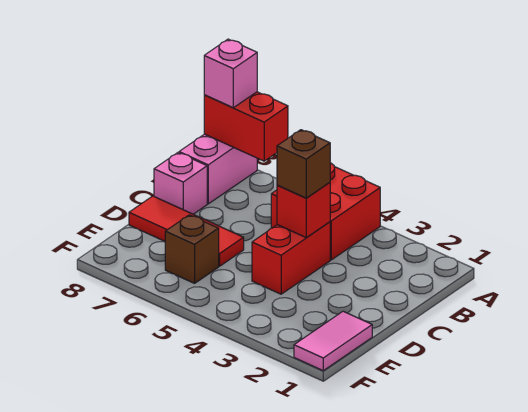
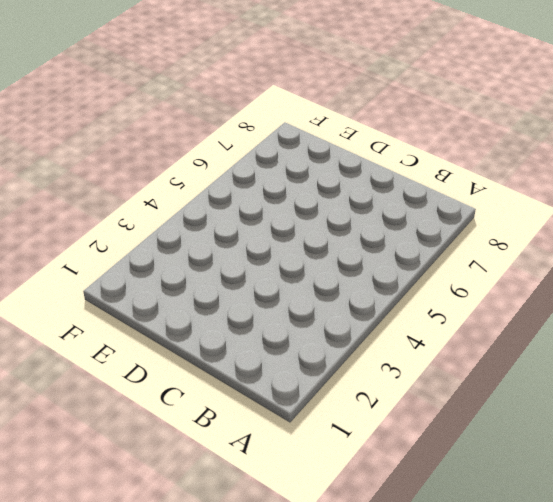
none -> red brick A4:B5 level 1
none -> pink brick A8:B8 level 1

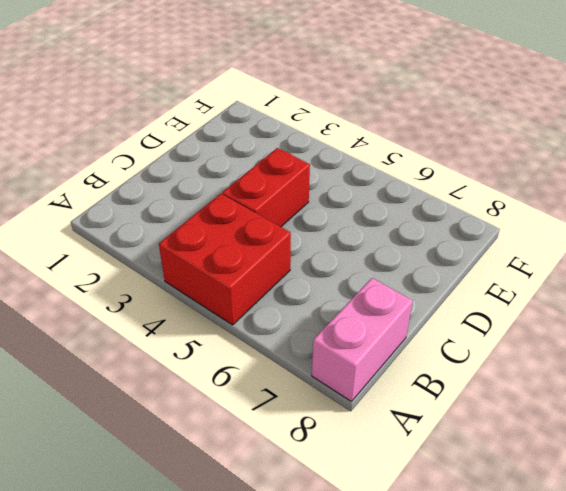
none -> pink brick C8 level 1
none -> red tile D6:D8 level 1

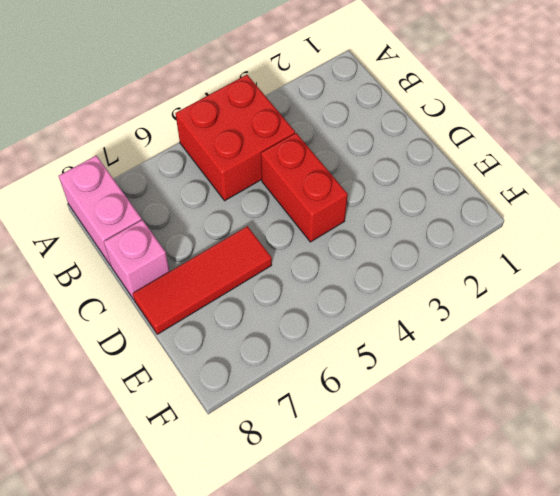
none -> pink tile E1:F1 level 1
none -> brown brick E6 level 1

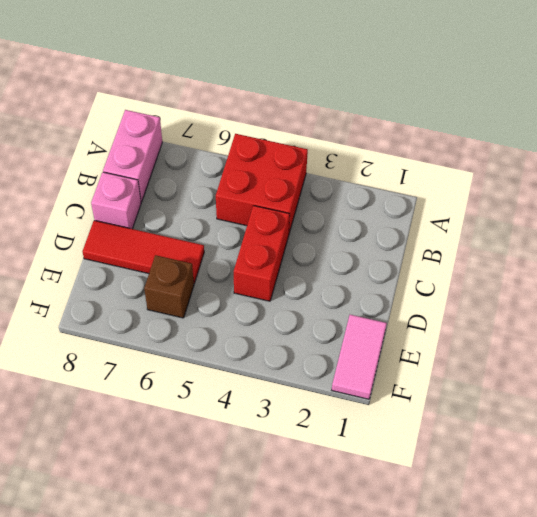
none -> red brick A7:A8 level 2
none -> red brick C4 level 2

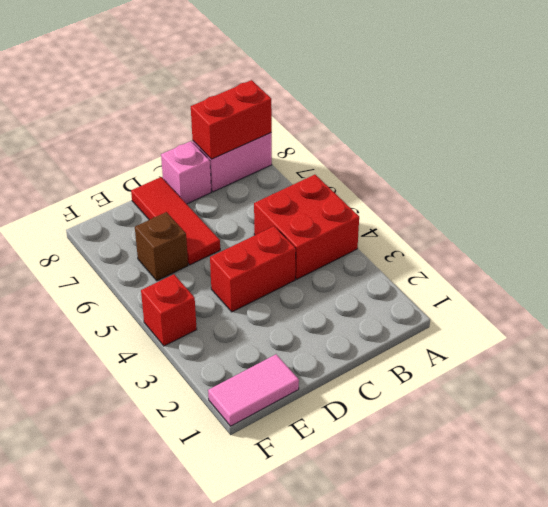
red brick A8:B8 level 2 -> red brick A7:A8 level 2
red brick F4 level 1 -> red brick C4 level 2
none -> pink brick A8 level 3
none -> brown brick C4 level 3

